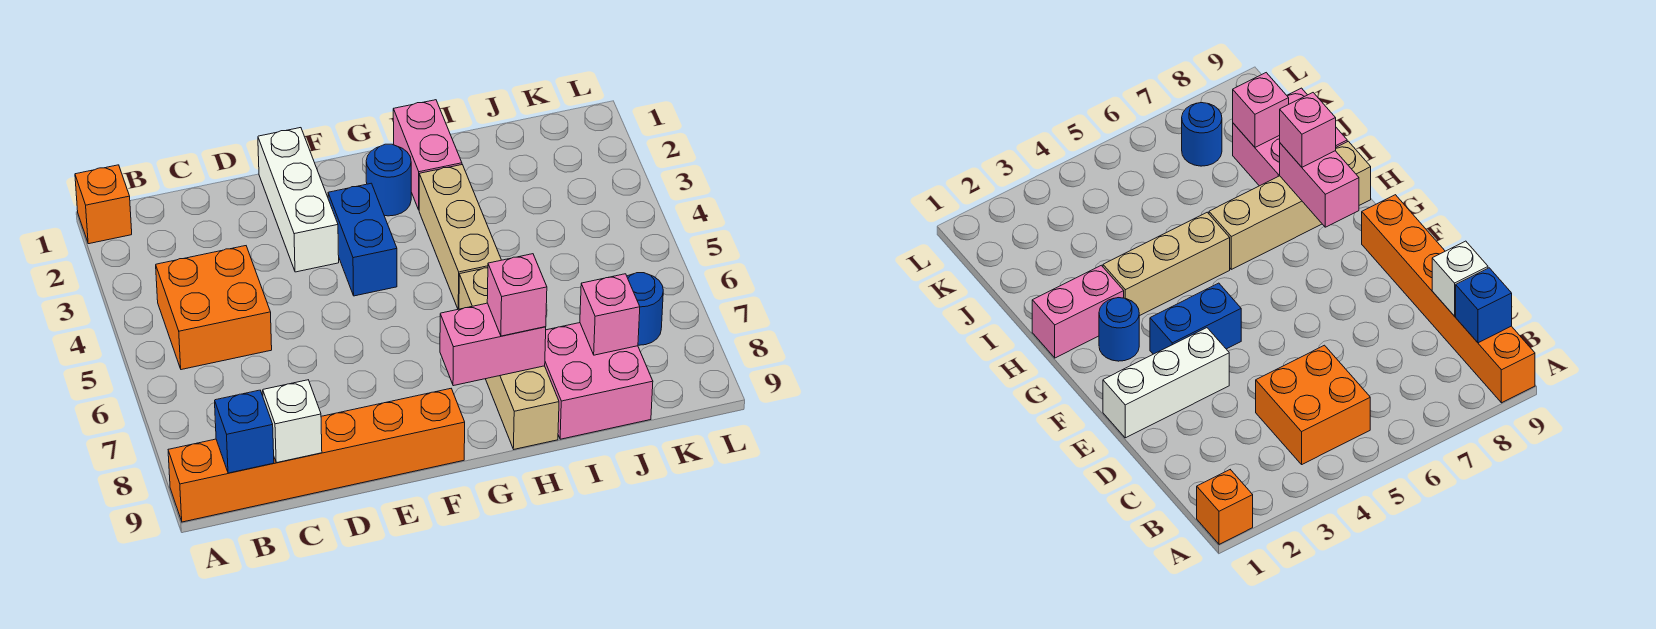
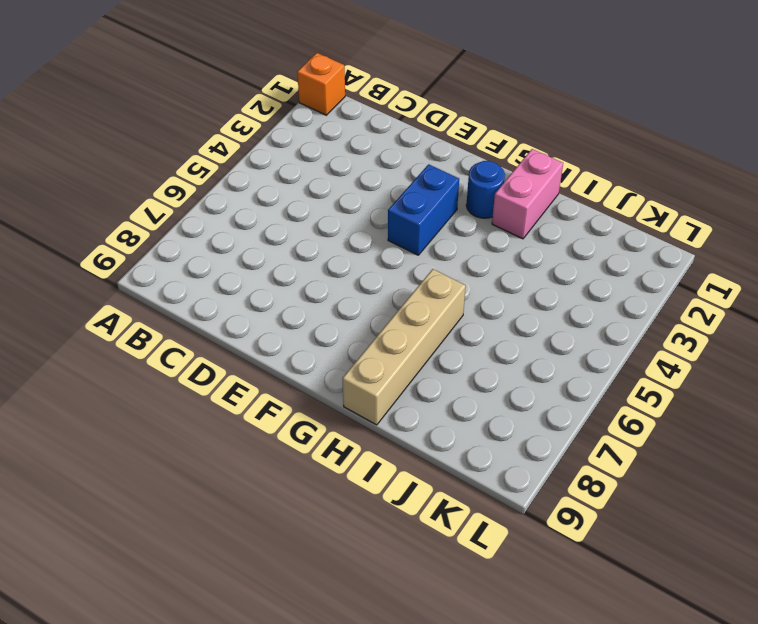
none -> orange brick A9:F9 level 1
none -> orange brick B4:C5 level 1
none -> white brick E1:E3 level 1

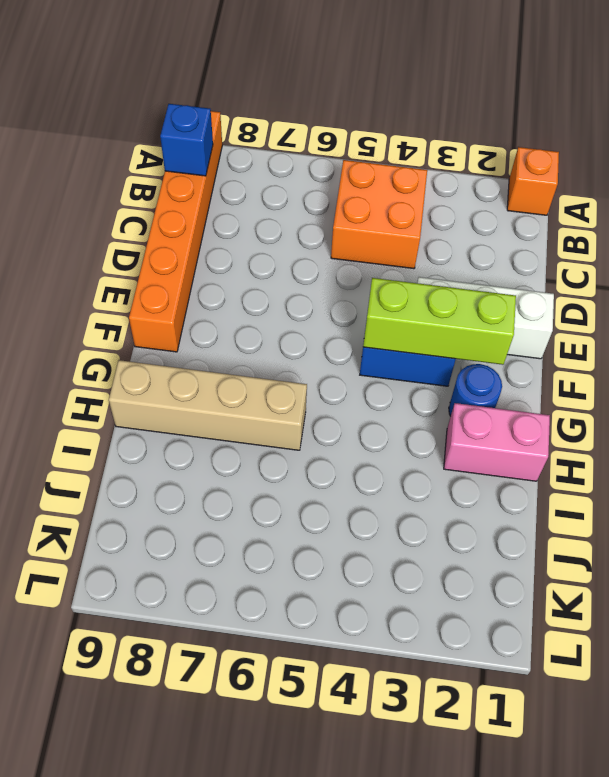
lime brick F2:F4 level 2 -> none
none -> tan brick H3:H5 level 1
none -> pink brick I8:J9 level 1
none -> blue round brick K7 level 1

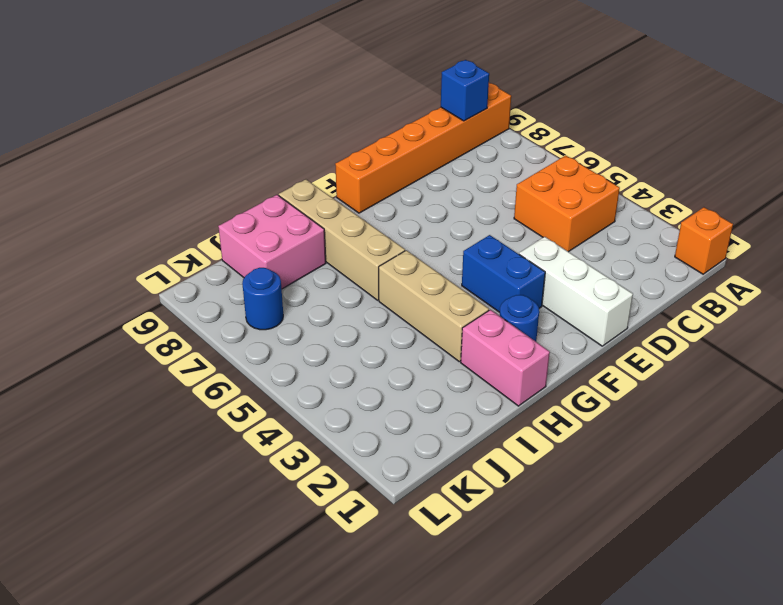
none -> white brick C9 level 2
none -> pink brick G8:H8 level 2
none -> pink brick J8 level 2

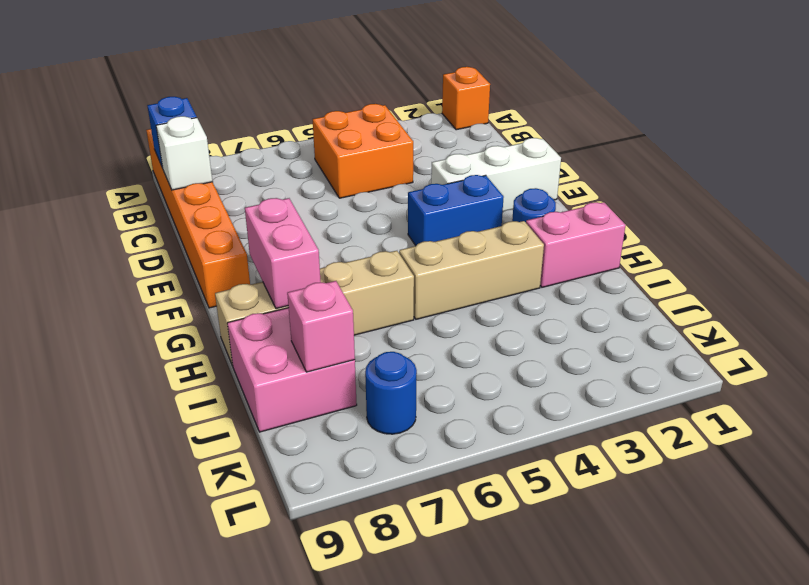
none -> pink brick H8 level 3

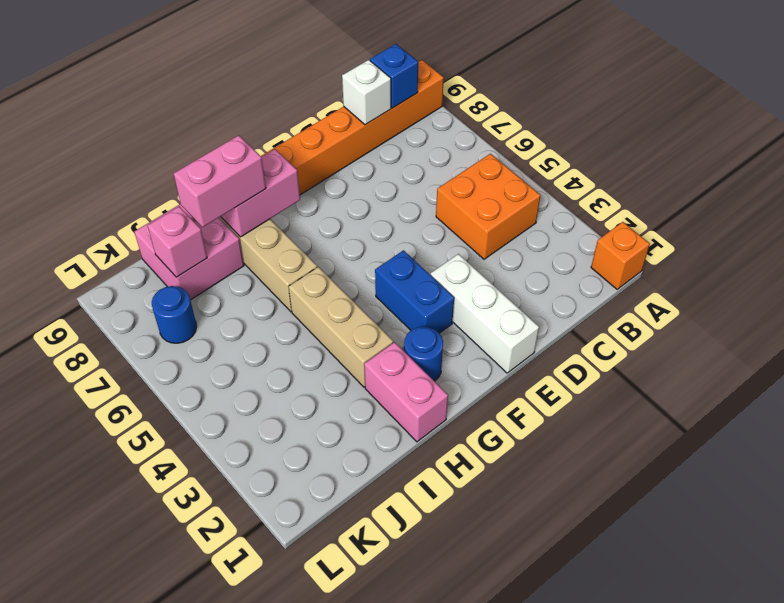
pink brick H8:I8 level 3 -> pink brick H8 level 3

